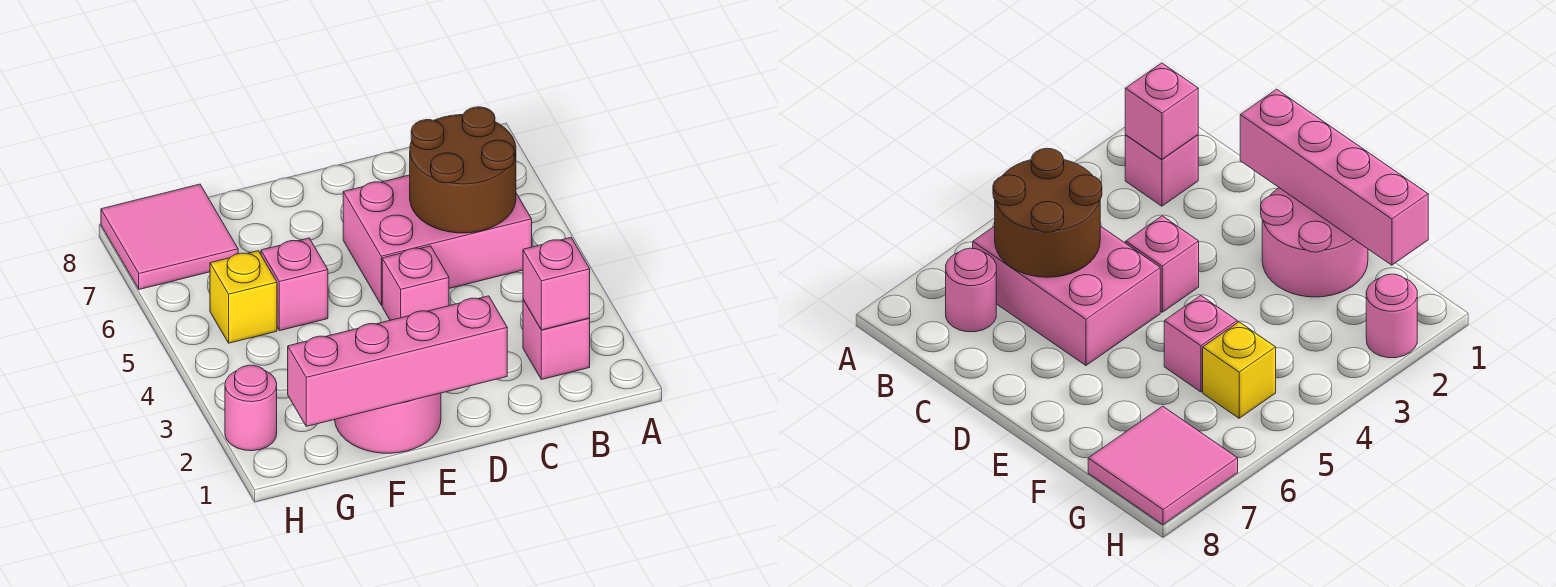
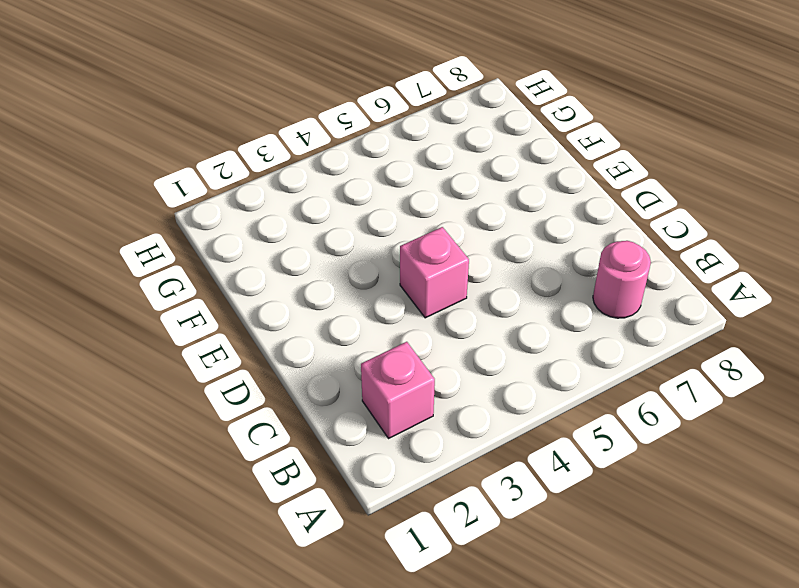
none -> pink brick B5:D6 level 1
none -> pink round brick E1:F2 level 1
none -> pink brick F5 level 1

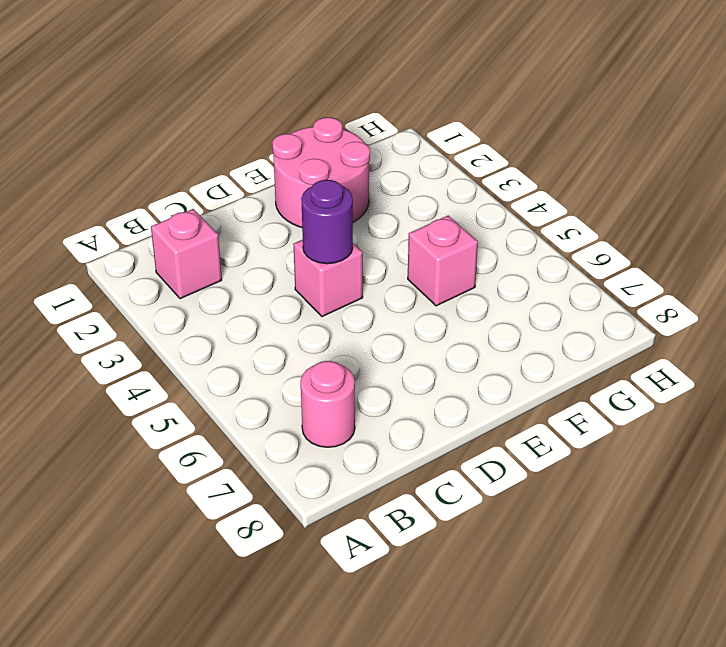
purple round brick D4 level 2 -> none
none -> pink brick B5:D6 level 1
none -> yellow brick G5 level 1
none -> pink tile G7:H8 level 1

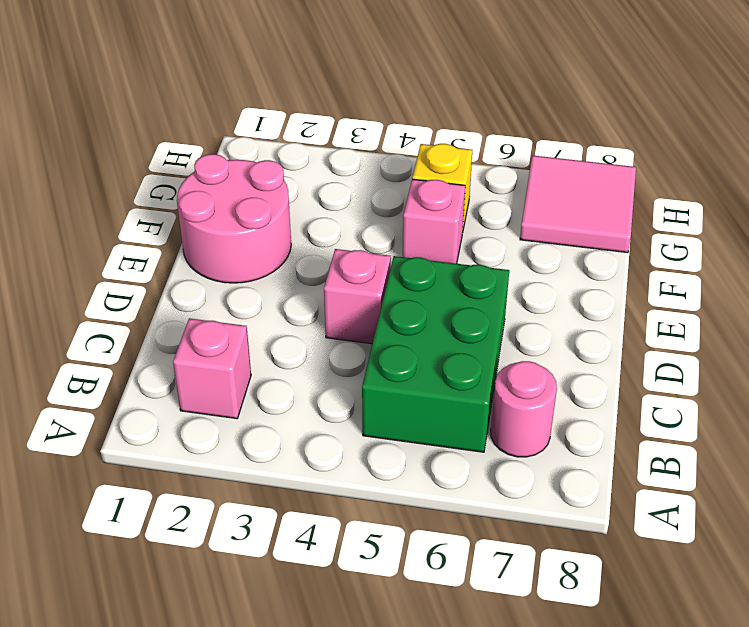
green brick B5:D6 level 1 -> pink brick B5:D6 level 1
none -> pink round brick H2 level 1
none -> pink brick B2 level 2
none -> brown round brick B5:C6 level 2

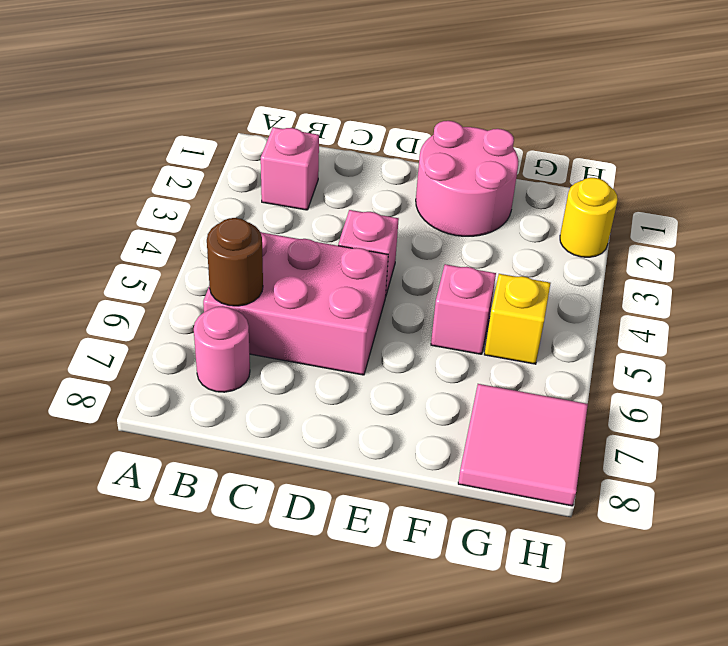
brown round brick B6 level 2 -> brown round brick B5:C6 level 2
yellow round brick H2 level 1 -> pink round brick H2 level 1
none -> pink brick B2 level 2
none -> pink brick D1:G1 level 2

